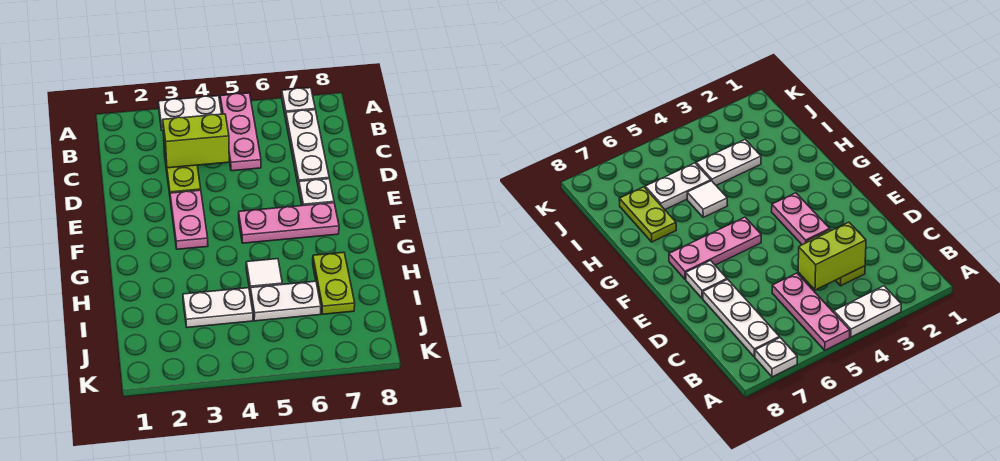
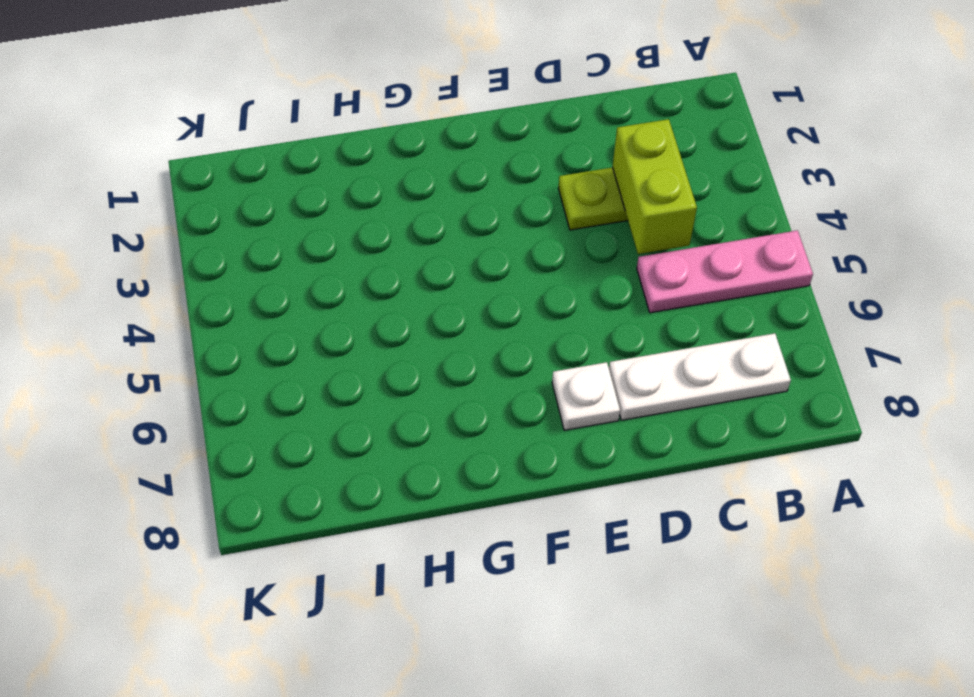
none -> white plate A3:A4 level 1
none -> white plate A7 level 1
none -> pink plate E3:F3 level 1

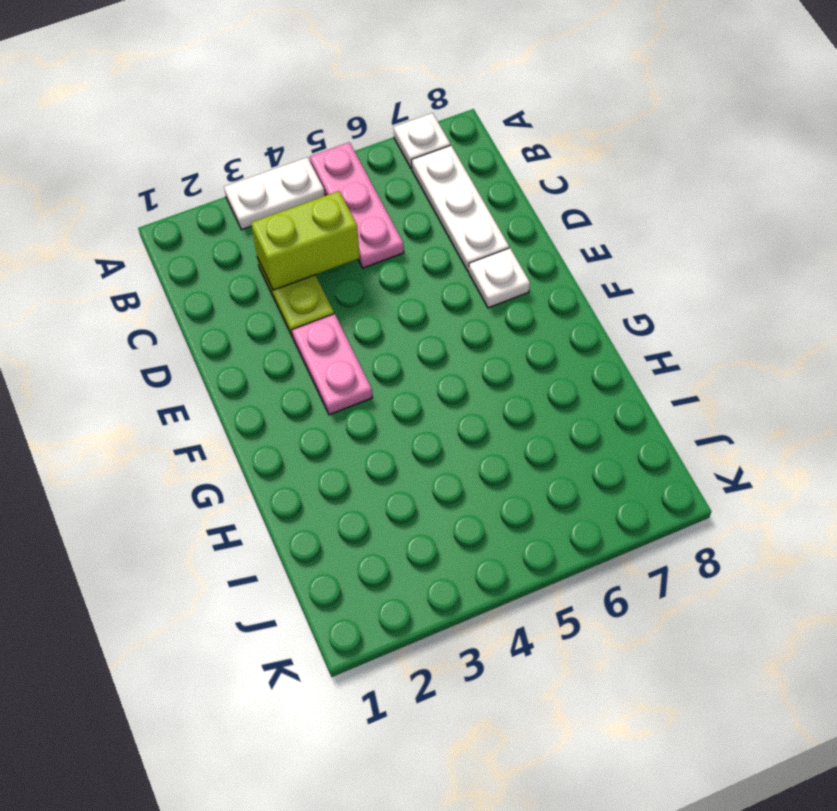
none -> pink plate F5:F7 level 1
none -> white tile H5 level 1
none -> lime plate H7:I7 level 1

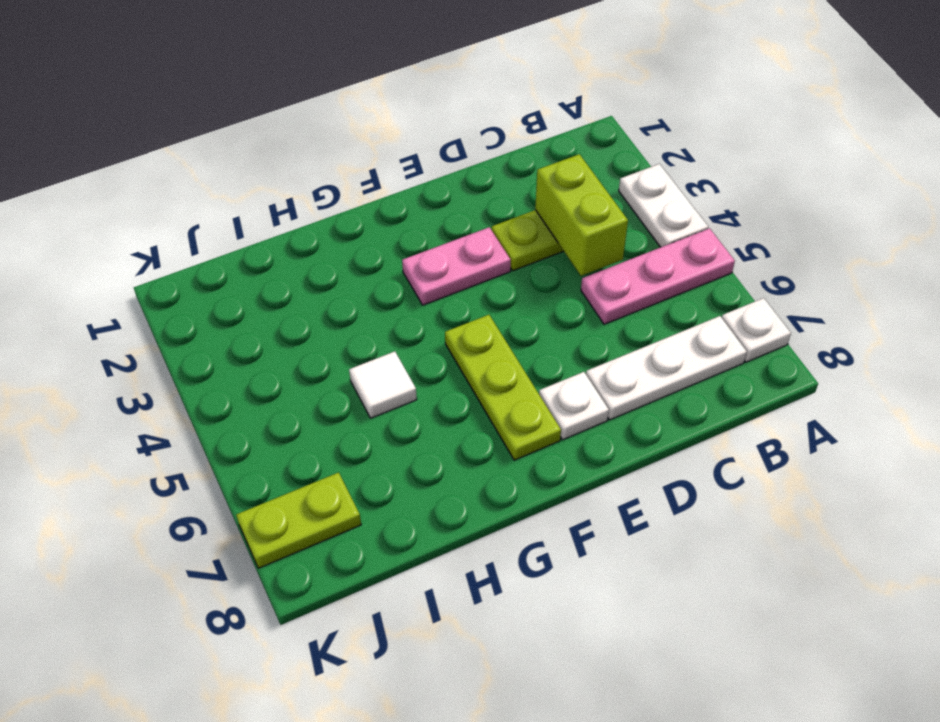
lime plate F5:F7 level 1 -> pink plate F5:F7 level 1
lime plate J7:K7 level 1 -> lime plate H7:I7 level 1
none -> white plate I3:I4 level 1
none -> white plate I5:I6 level 1

